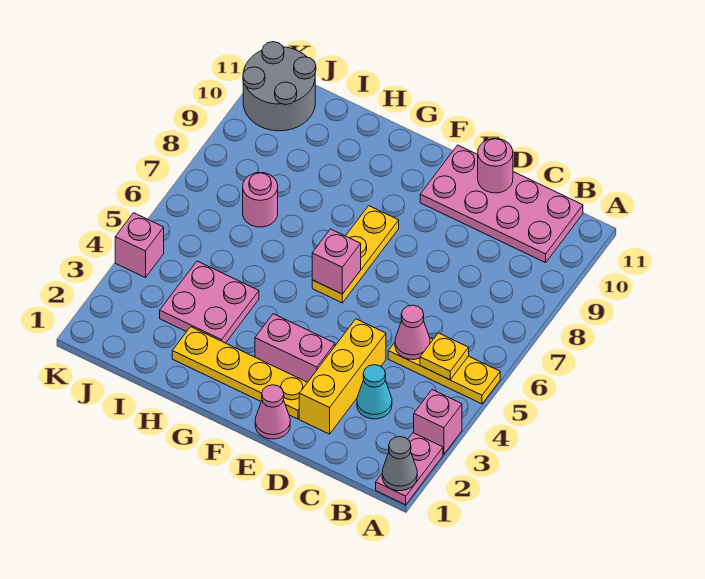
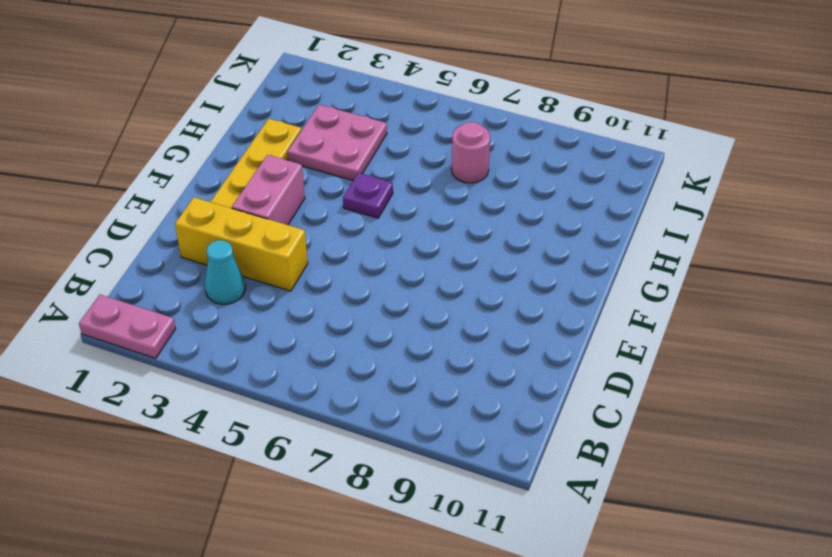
purple plate G5 level 1 -> none
none -> pink brick A3 level 1
none -> yellow plate A5:C5 level 1
none -> pink plate B10:E11 level 1

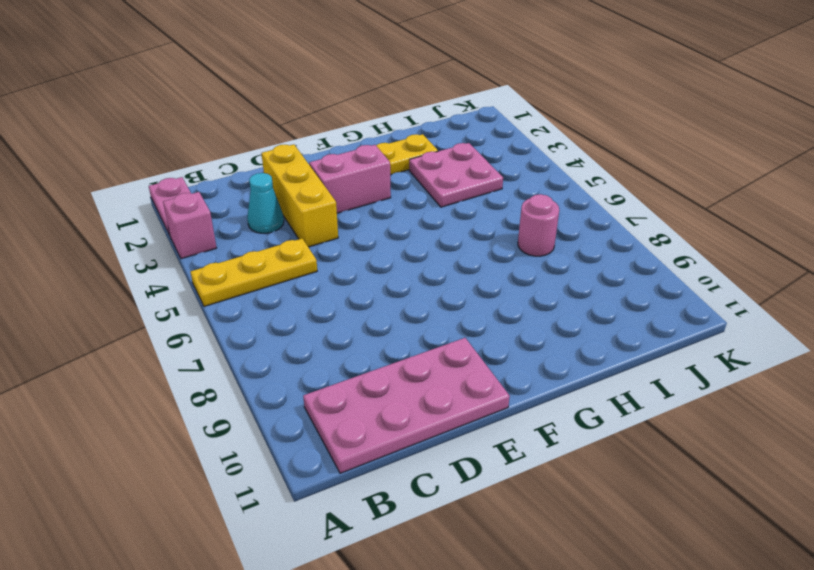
none -> pink cone E1 level 1
none -> yellow plate F6:F8 level 1
none -> grey round brick J10:K11 level 1

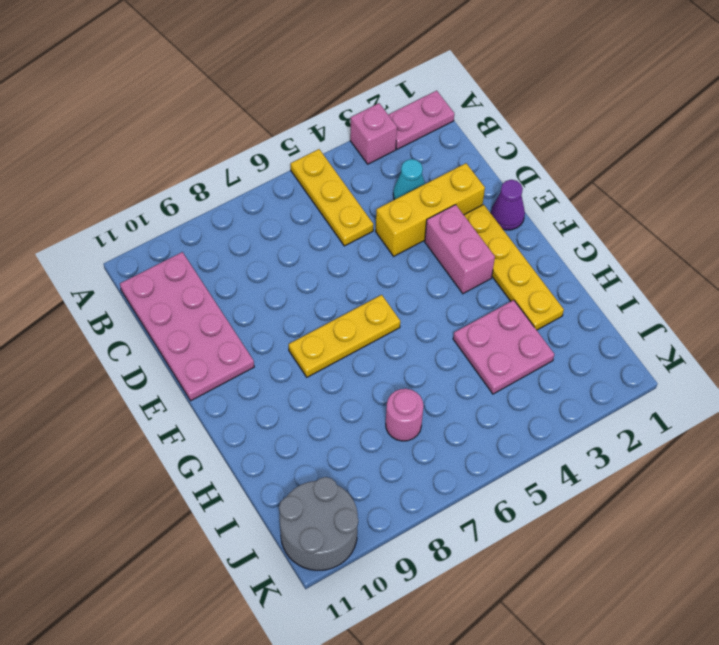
purple cone E1 level 1 -> pink cone E1 level 1
none -> pink brick K4 level 1
none -> grey cone A1 level 2
none -> yellow plate B5 level 2

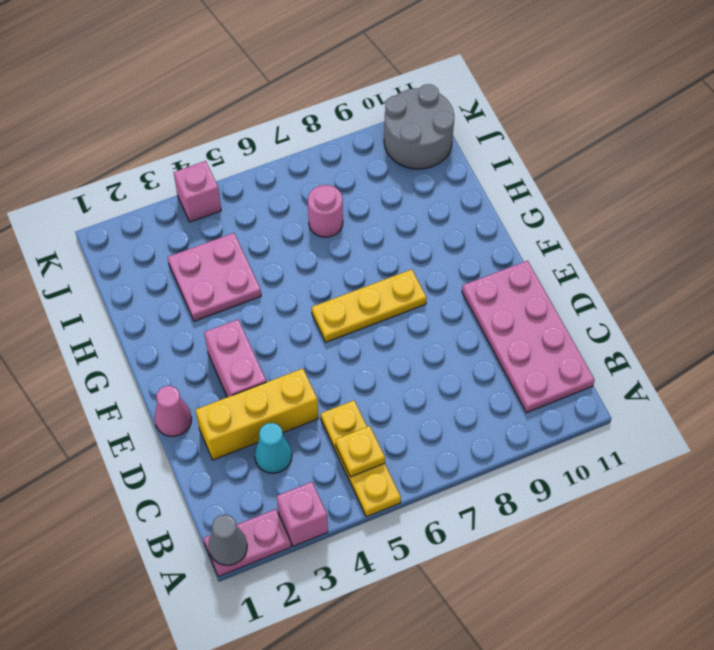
none -> yellow plate E2:H2 level 1
none -> pink cone C5 level 2
none -> pink round brick D11 level 2

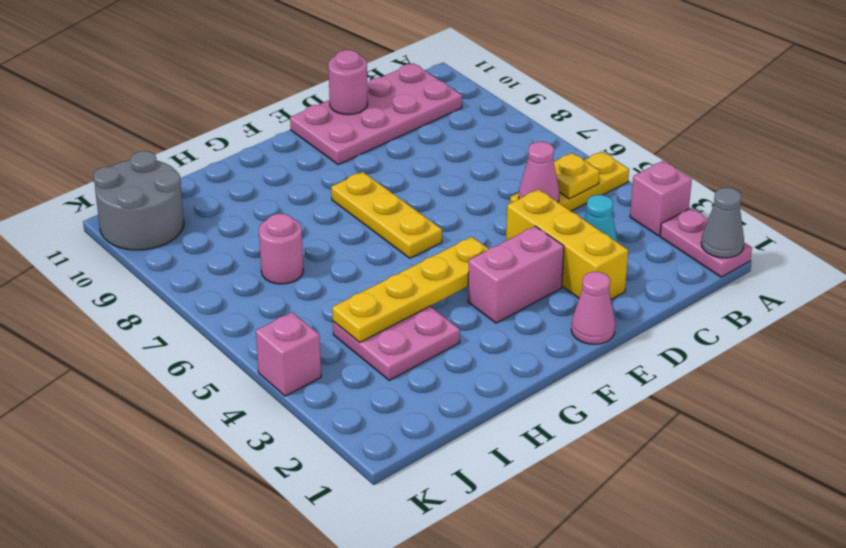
yellow plate F4:I4 level 2 -> yellow plate E2:H2 level 1
none -> pink brick F6 level 2

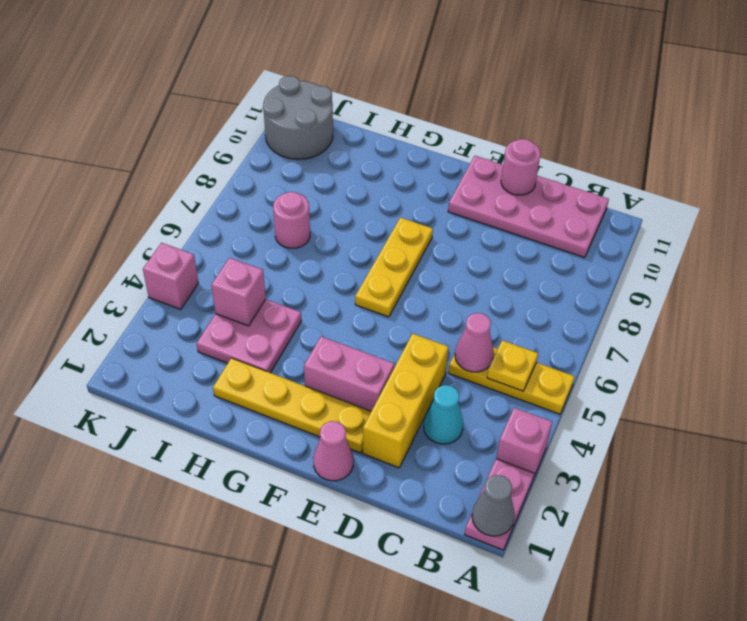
pink brick I4 level 2 -> pink brick F6 level 2

